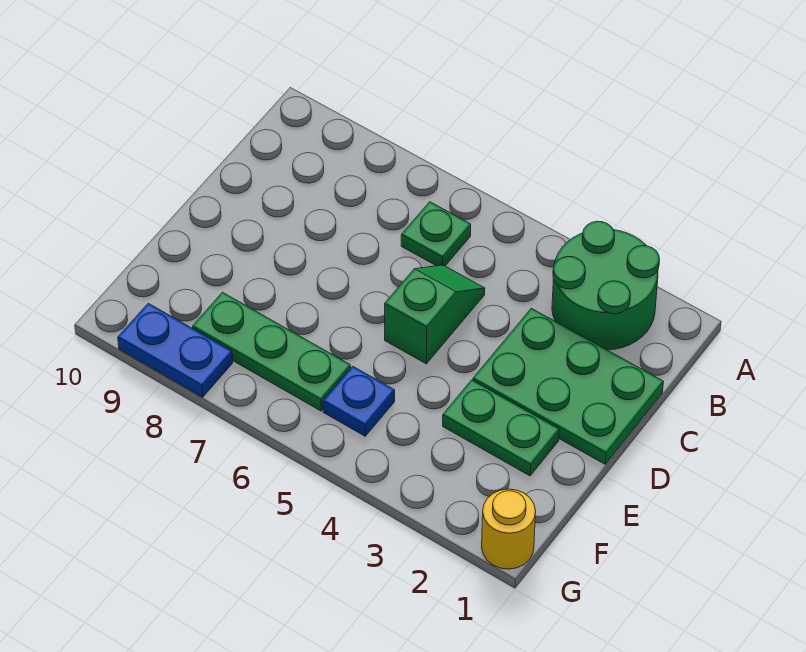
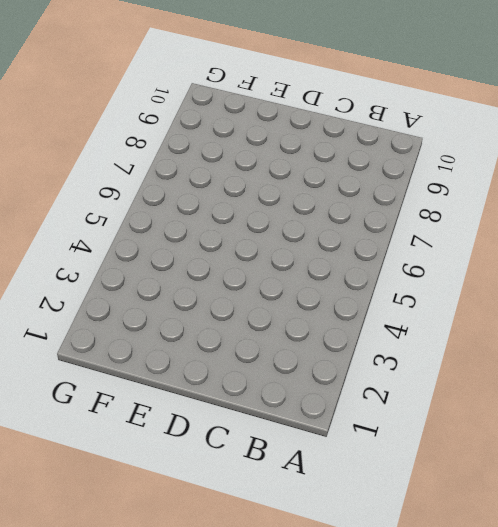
none -> green round brick A2:B3 level 1
none -> green plate B6 level 1

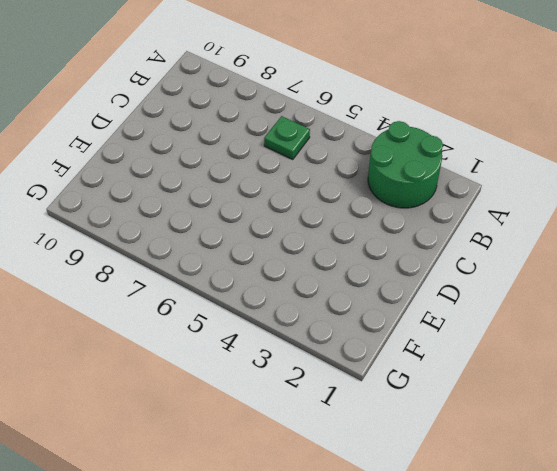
none -> green plate C1:D3 level 1
none -> green slope C5:D5 level 1 top D

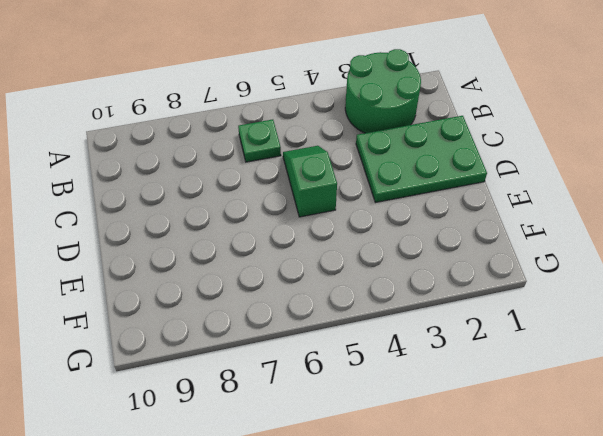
none -> green plate E2:E3 level 1
none -> blue plate F5 level 1

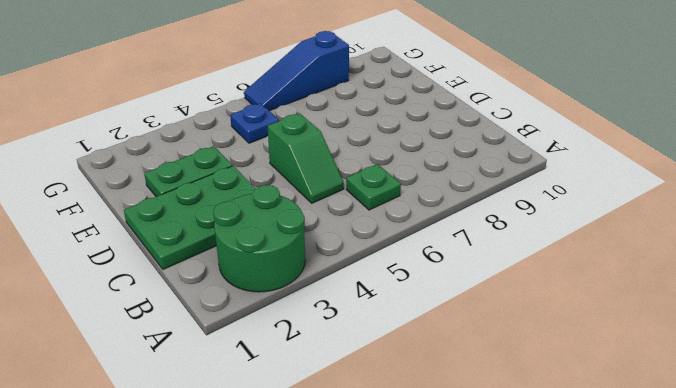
blue slope G6:G8 level 1 top 8 -> blue plate G8:G9 level 1
none -> green plate F6:F8 level 1
none -> yellow round brick G1 level 1

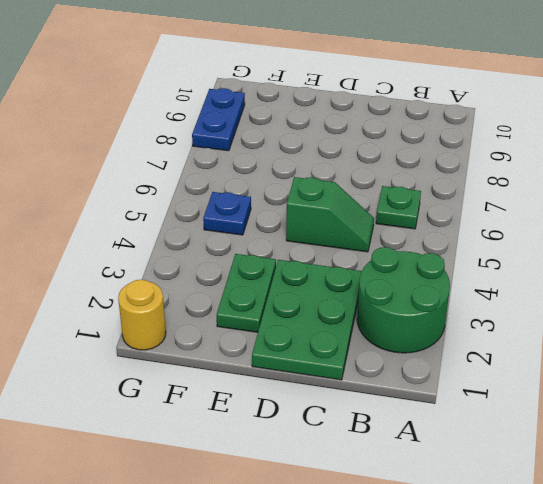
none -> green plate F6:F8 level 1

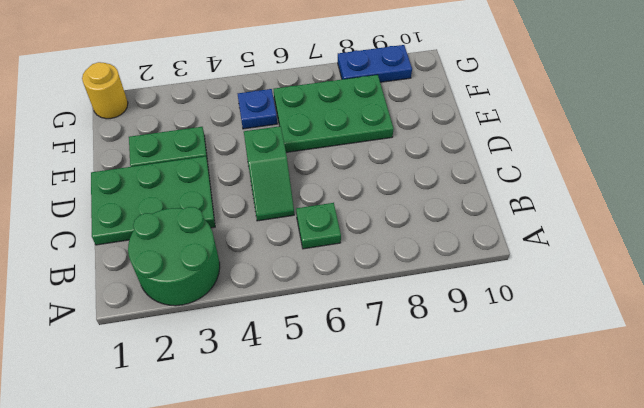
green plate E6:F8 level 1 -> green plate F6:F8 level 1

